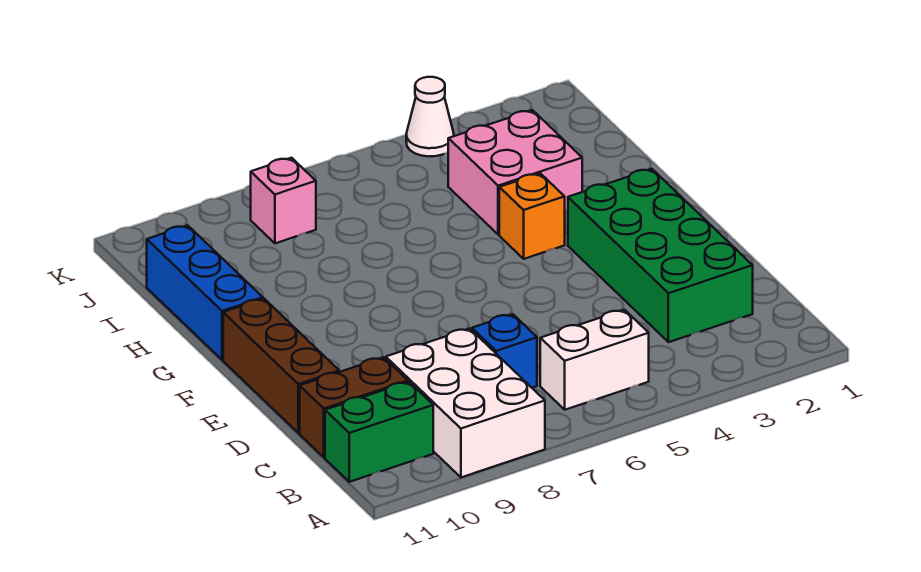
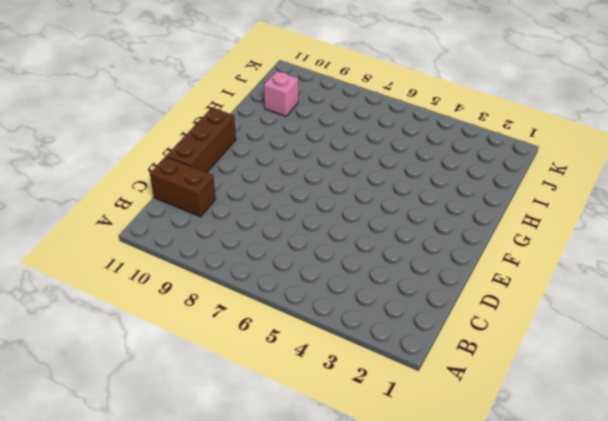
pink brick I10 level 1 -> pink brick J8 level 1
none -> white brick A8:C9 level 1
none -> white brick B5:B6 level 1
none -> green brick B10:B11 level 1

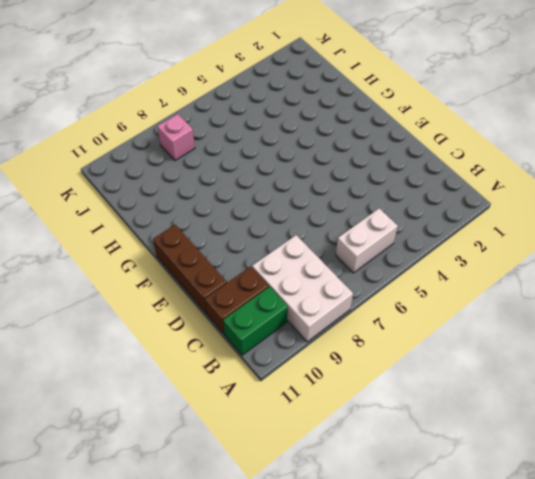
none -> green brick C2:F3 level 1
none -> blue brick C7 level 1
none -> orange brick G4 level 1

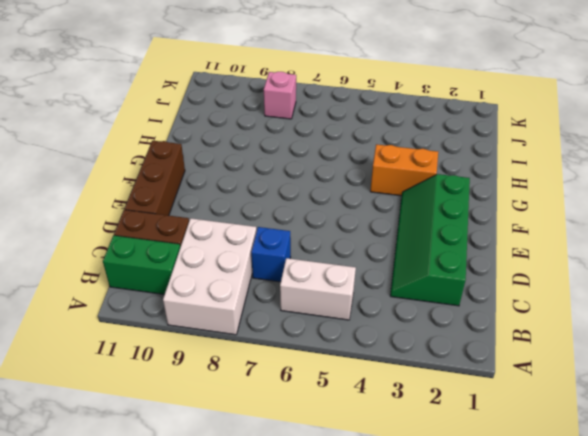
green slope C2:F3 level 1 top 2 -> green brick C2:F3 level 1
orange brick G3:G4 level 1 -> orange brick G4 level 1
none -> blue brick G11:I11 level 1
none -> pink brick H3:I4 level 1
none -> white cone K4 level 1

